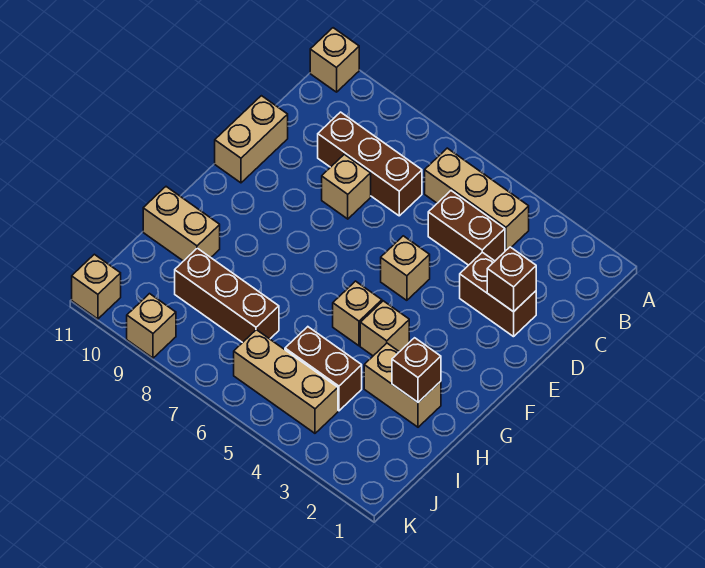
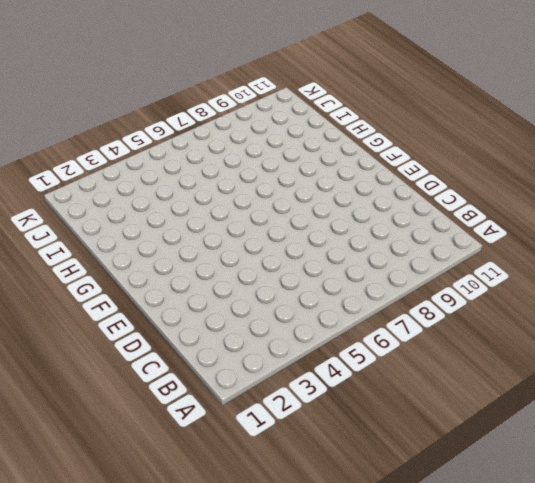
none -> tan brick A11 level 1
none -> tan brick B4:B6 level 1
none -> brown brick C4:C5 level 1

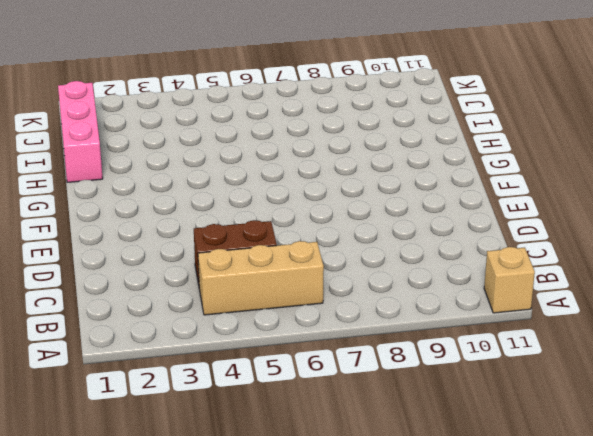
pink brick H1:J1 level 1 -> none
none -> brown brick C7:C9 level 1
none -> brown brick D2:D3 level 1
none -> tan brick D8 level 1

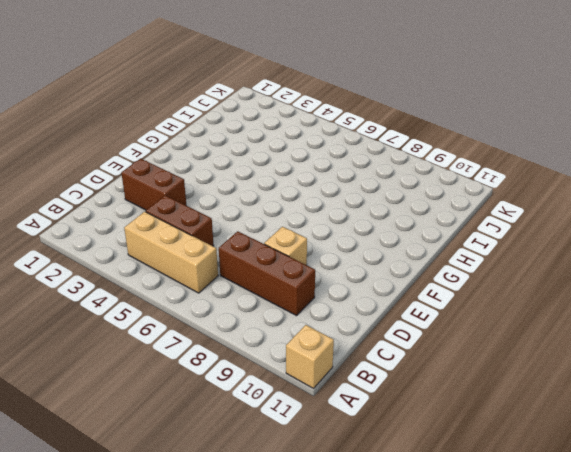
none -> tan brick D11:E11 level 1
none -> tan brick E5 level 1
none -> tan brick G4 level 1

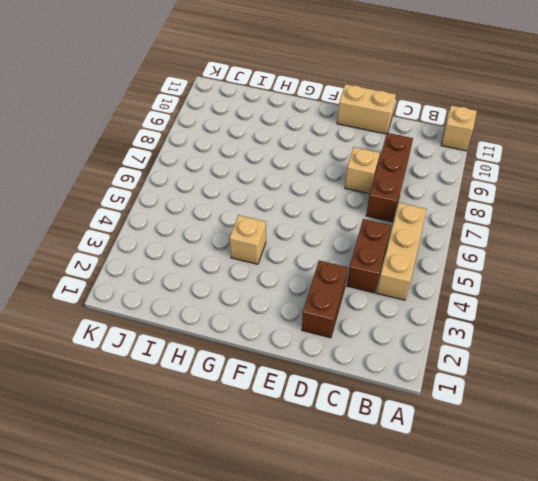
none -> tan brick E5 level 1
none -> tan brick G5 level 1
none -> tan brick H2:H3 level 1

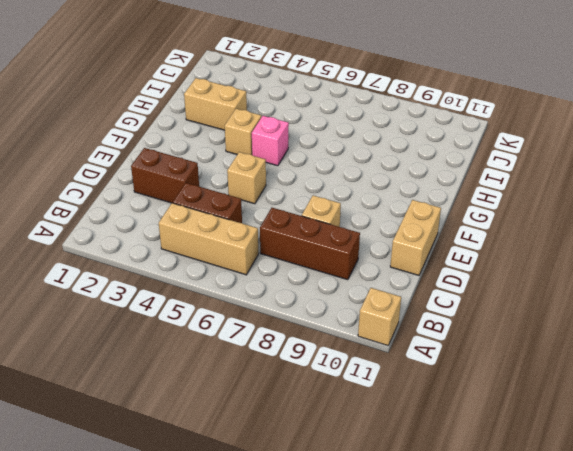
pink brick G5 level 1 -> tan brick G5 level 1
none -> tan brick H10:H11 level 1
none -> brown brick I4:I5 level 1
none -> brown brick I7:I9 level 1

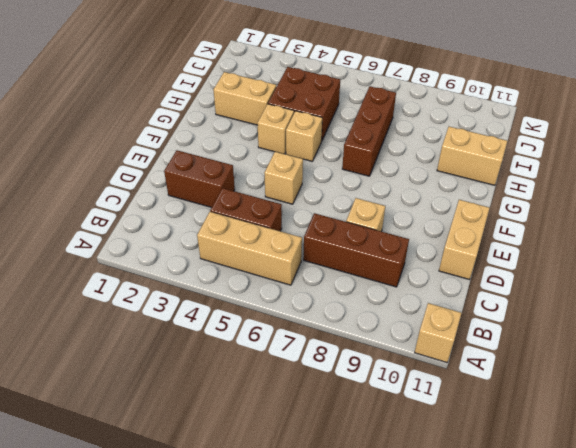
brown brick G7:I7 level 1 -> brown brick I7:I9 level 1
brown brick H4:I5 level 1 -> brown brick I4:I5 level 1
none -> tan brick J4:J6 level 1
none -> tan brick K9 level 1
none -> tan brick K11 level 1

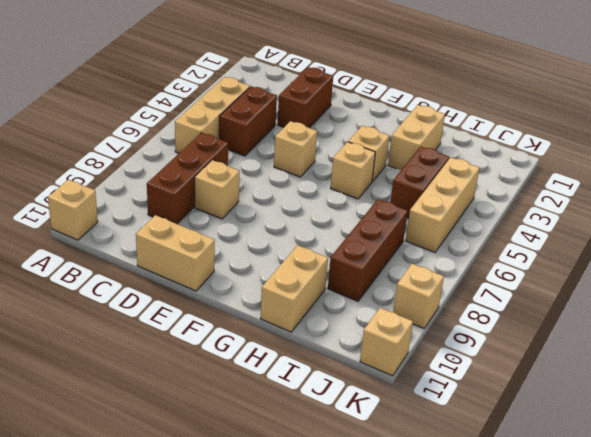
none -> brown brick D2 level 2
none -> brown brick H2 level 2

